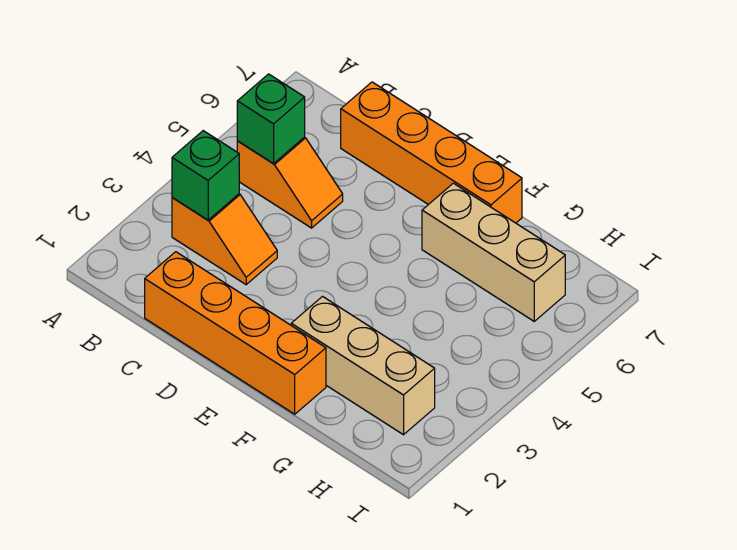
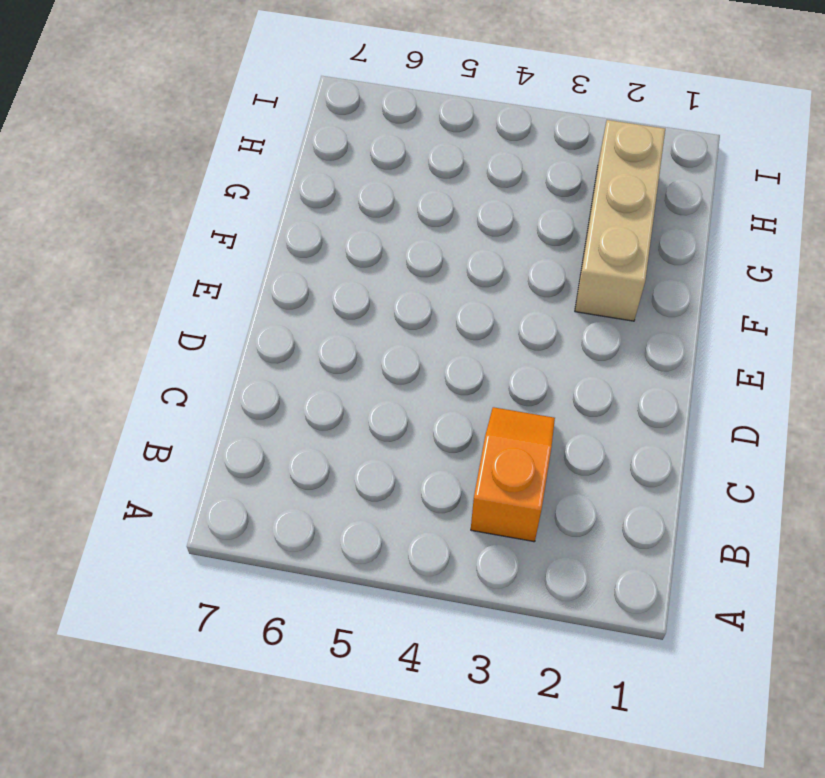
none -> orange slope B5:C5 level 1 top B
none -> orange brick C1:F1 level 1

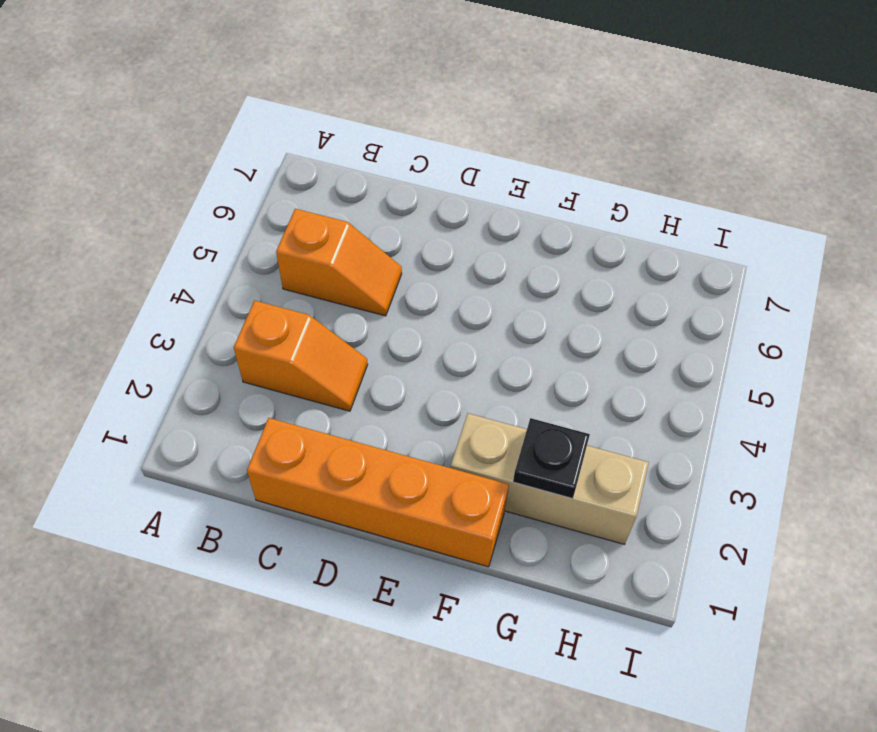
black plate G2 level 2 -> none
none -> orange brick C7:F7 level 1
none -> tan brick F6:H6 level 1

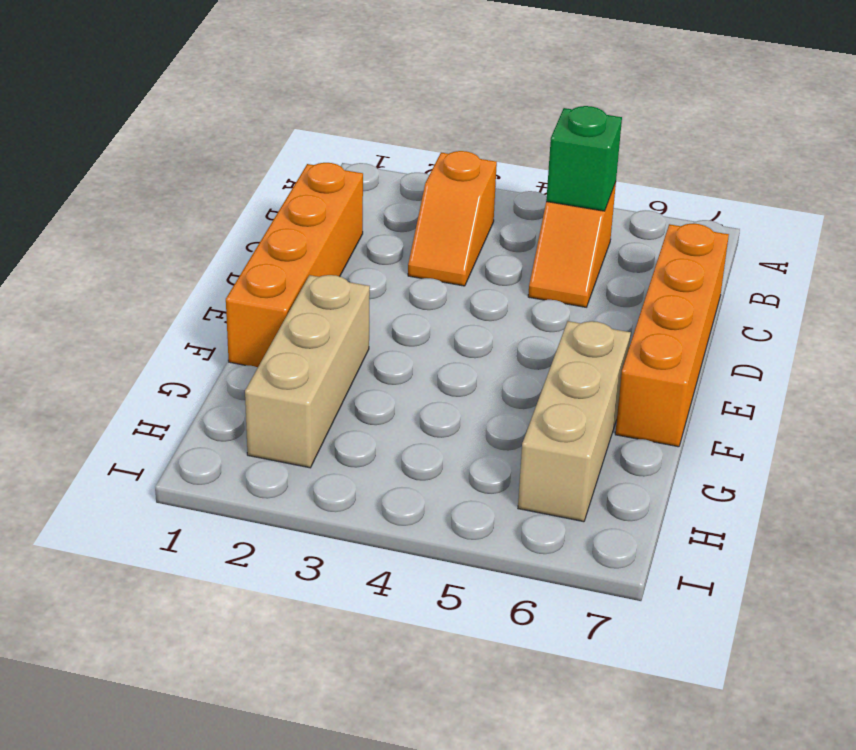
none -> green brick B3 level 2

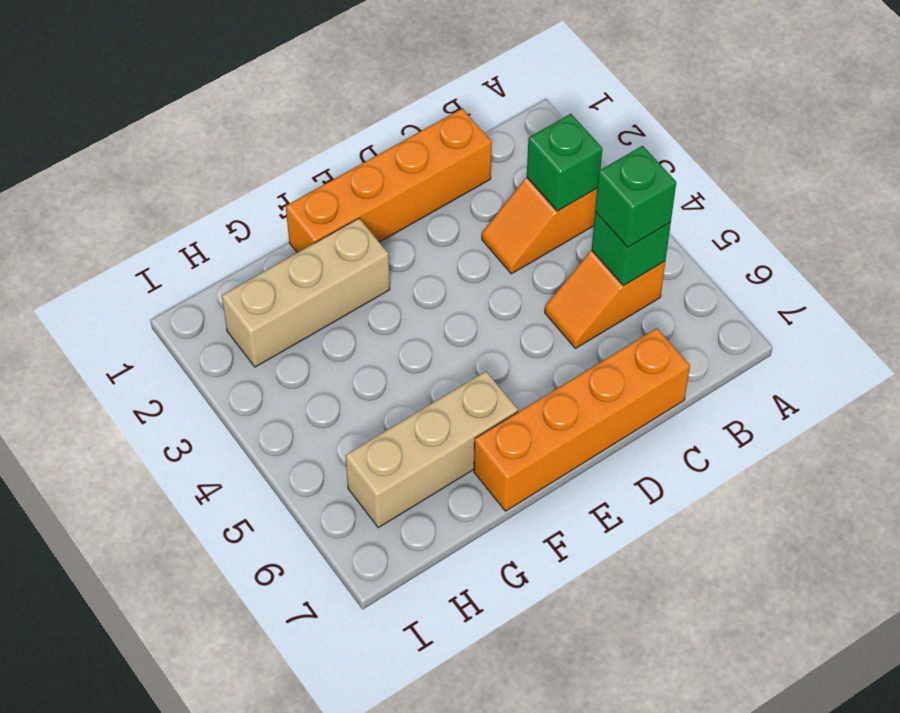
green brick B5 level 3 -> none

